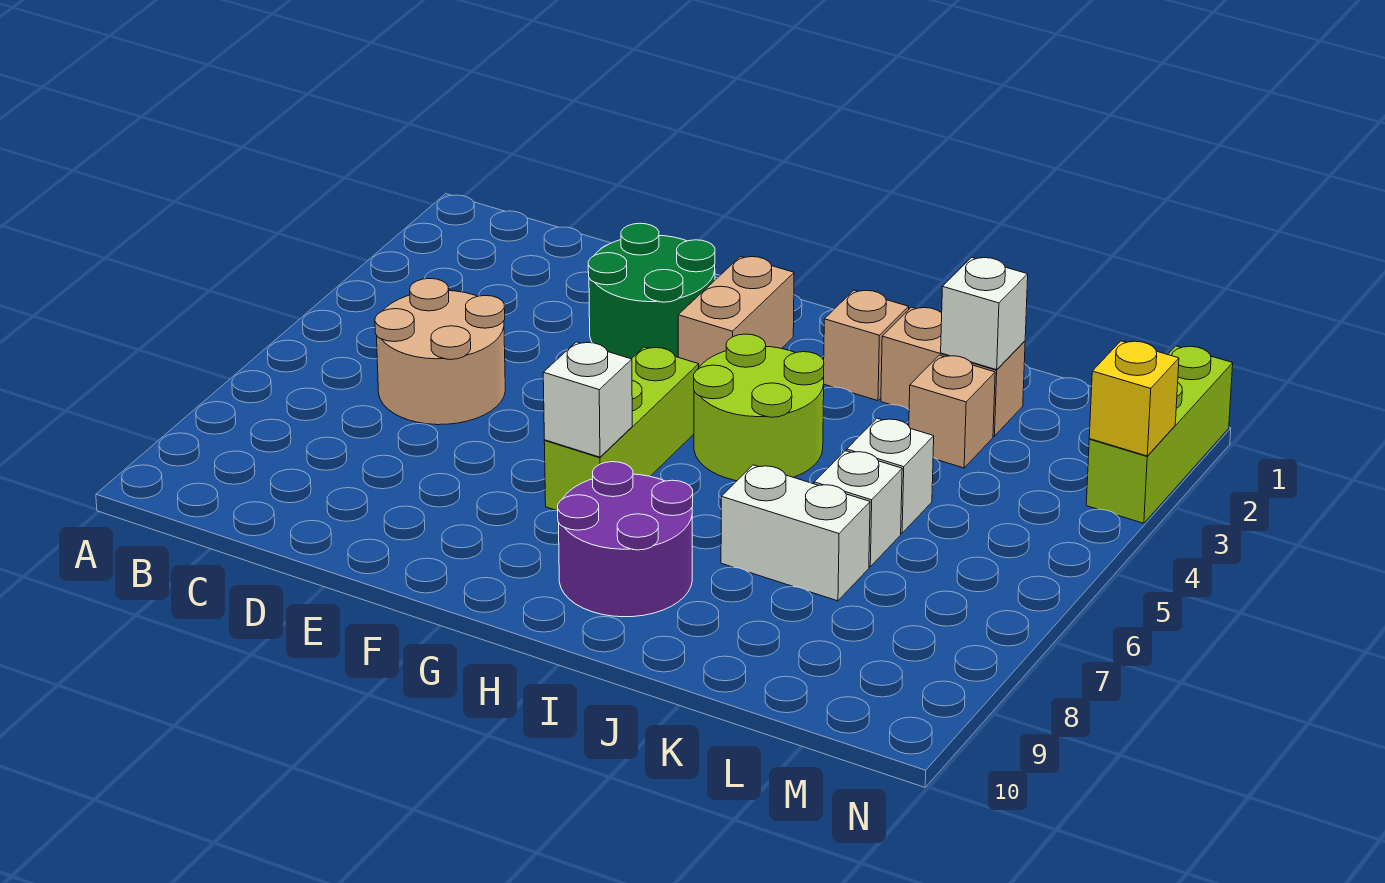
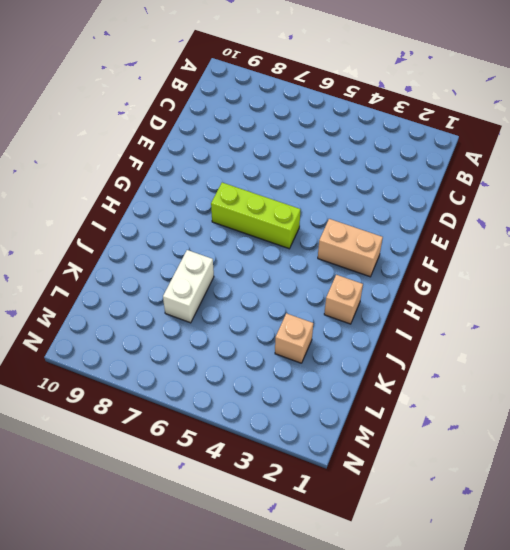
none -> tan round brick C5:D6 level 1
none -> green round brick E2:F3 level 1
none -> lime round brick H4:I5 level 1

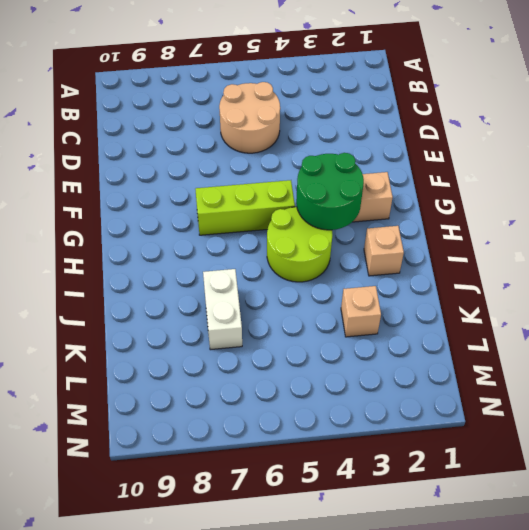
green round brick G3:H4 level 2 -> green round brick E2:F3 level 1
none -> purple round brick H8:I9 level 1
none -> tan brick J2:K2 level 1
none -> white brick K5 level 1

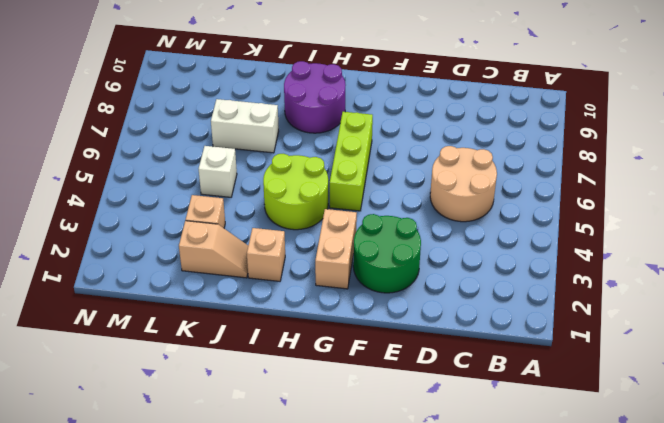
tan slope J2:K2 level 1 top K -> tan brick J2:K2 level 1
none -> white brick K6 level 1
none -> lime brick N1:N3 level 1
none -> white brick G7 level 2

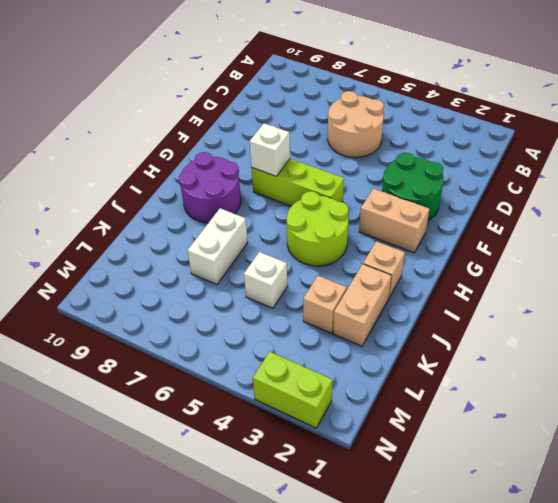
lime brick N2:N3 level 1 -> lime brick N1:N3 level 1
none -> white brick K6 level 1
none -> white brick K2 level 2
none -> yellow brick N3 level 2

